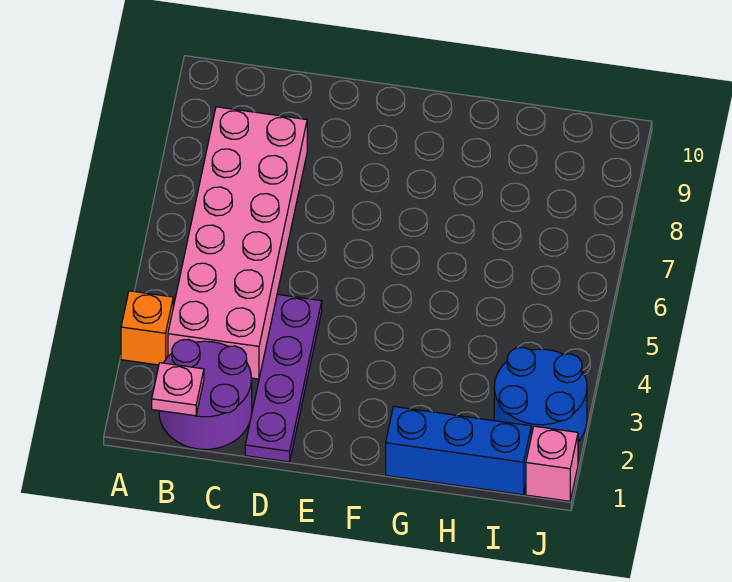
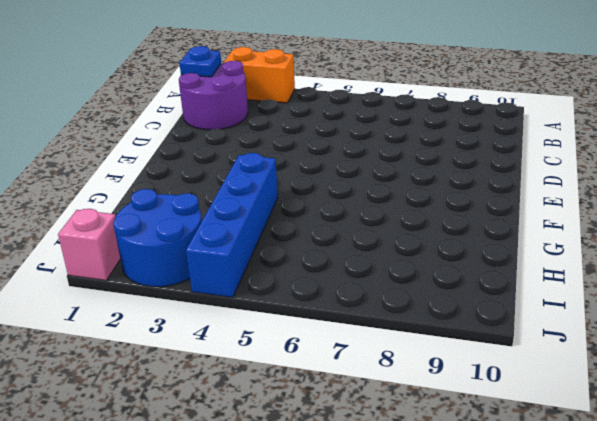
orange brick A2:A3 level 1 -> orange brick A3 level 1
blue plate B1 level 2 -> pink plate B1 level 2
blue brick G4:J4 level 1 -> none
none -> pink brick B3:C8 level 1
none -> purple plate D1:D4 level 1

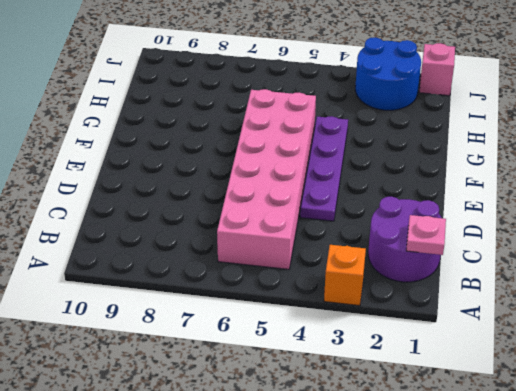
pink brick B5:G6 level 1 -> pink brick B3:C8 level 1
purple plate D4:G4 level 1 -> purple plate D1:D4 level 1
none -> blue brick G1:I1 level 1

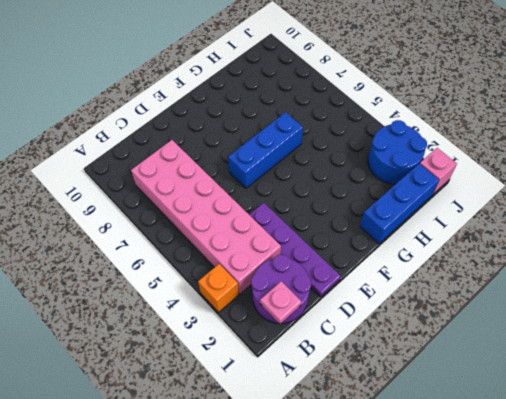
blue brick E6:G6 level 1 -> none

